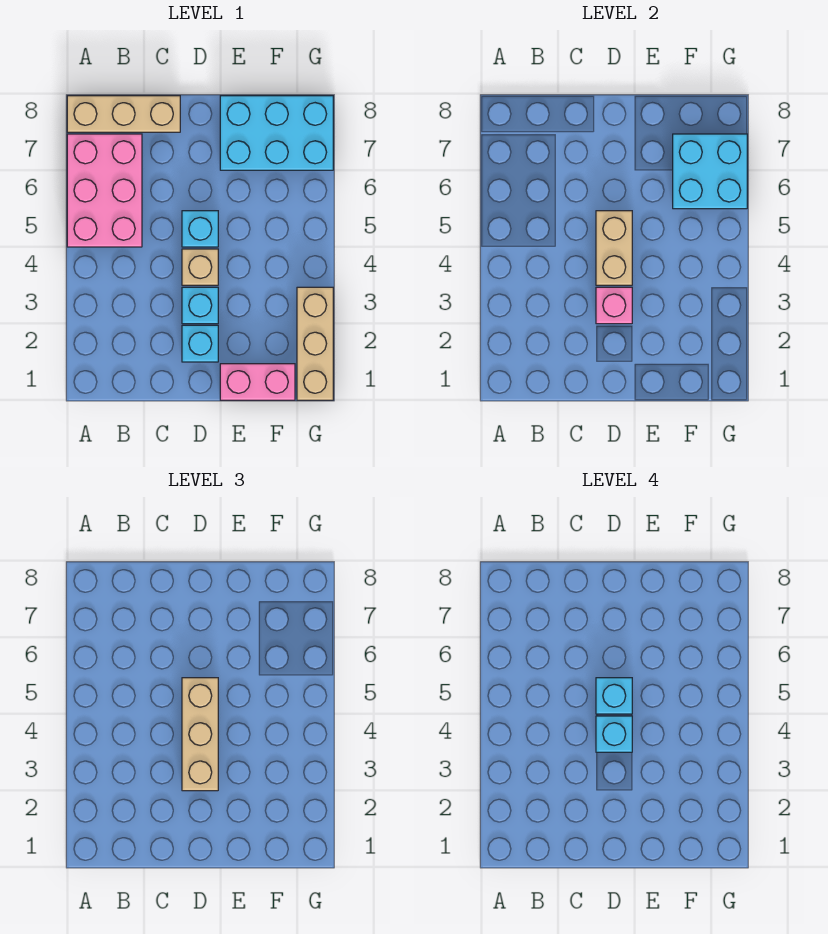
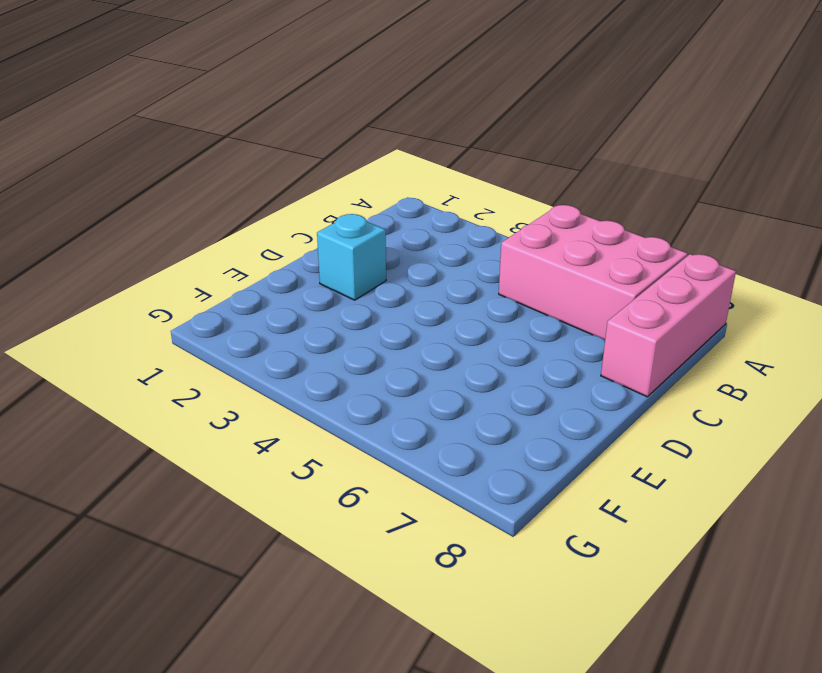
pink brick A8:C8 level 1 -> tan brick A8:C8 level 1
none -> cyan brick D3 level 1
none -> tan brick D4 level 1
none -> cyan brick D5 level 1

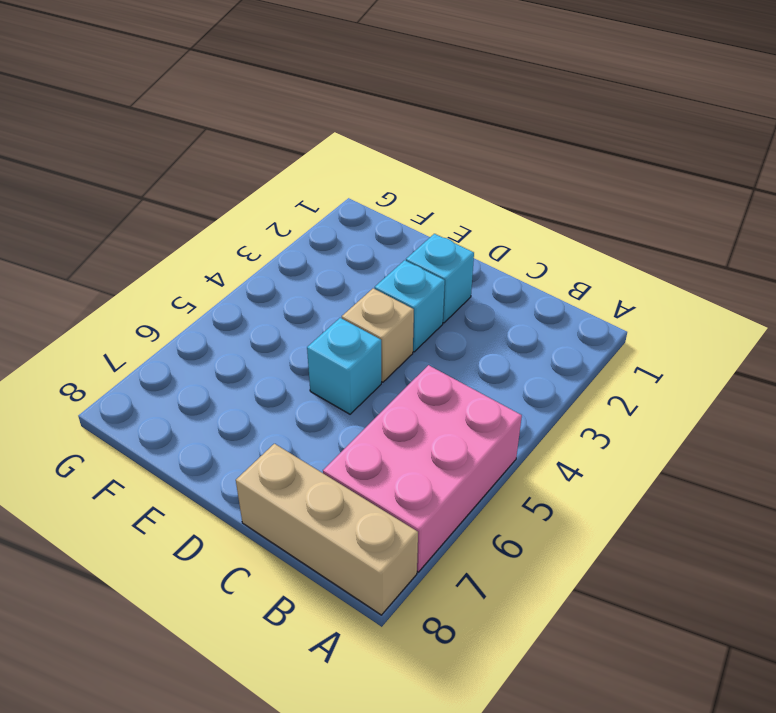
none -> pink brick E1:F1 level 1
none -> cyan brick E7:G8 level 1
none -> tan brick G1:G3 level 1

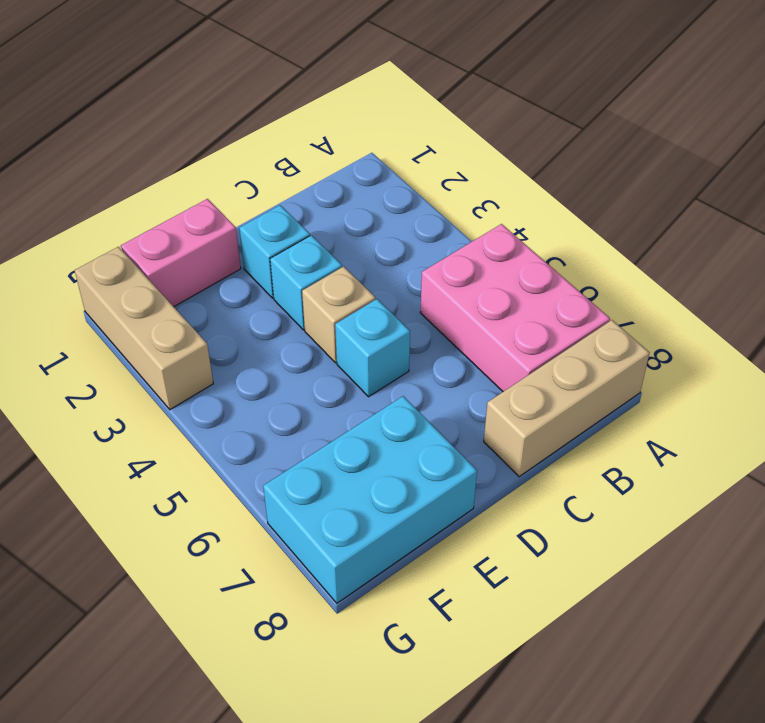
none -> pink brick D3 level 2
none -> tan brick D4:D5 level 2
none -> cyan brick F6:G7 level 2

